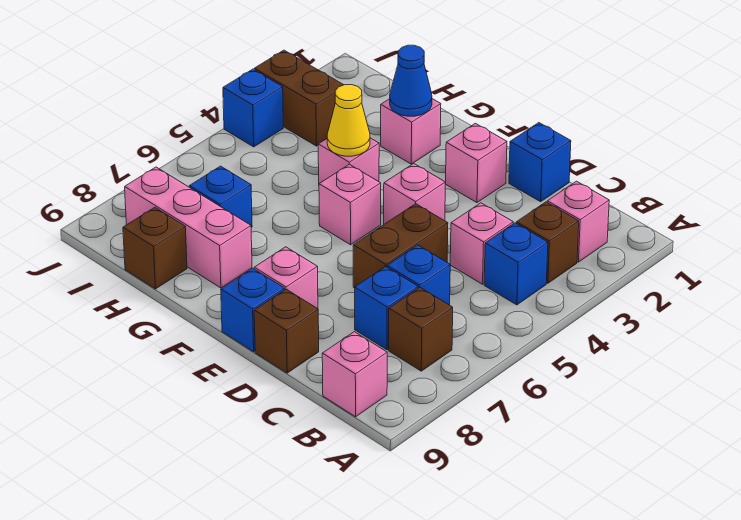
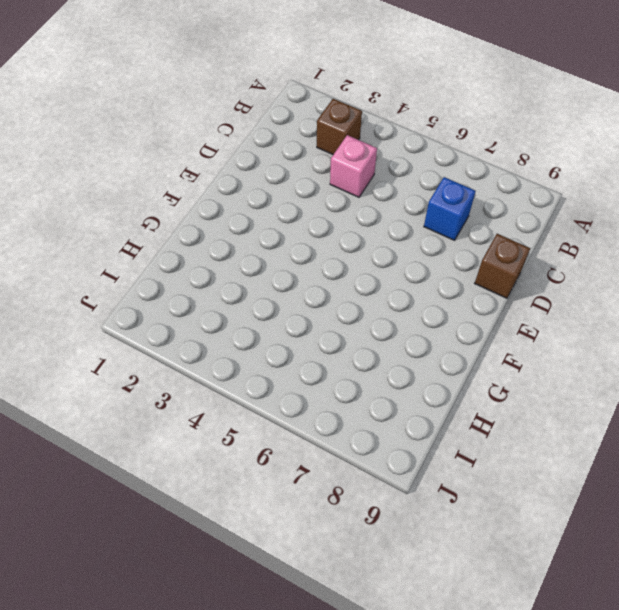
none -> pink brick B2 level 1
none -> blue brick B4 level 1
none -> brown brick B7 level 1

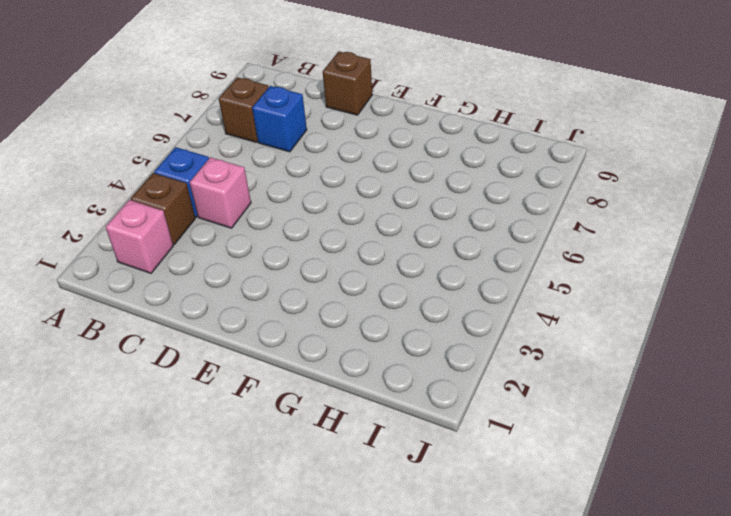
none -> pink brick B9 level 1
none -> blue brick C6 level 1
none -> blue brick D1 level 1

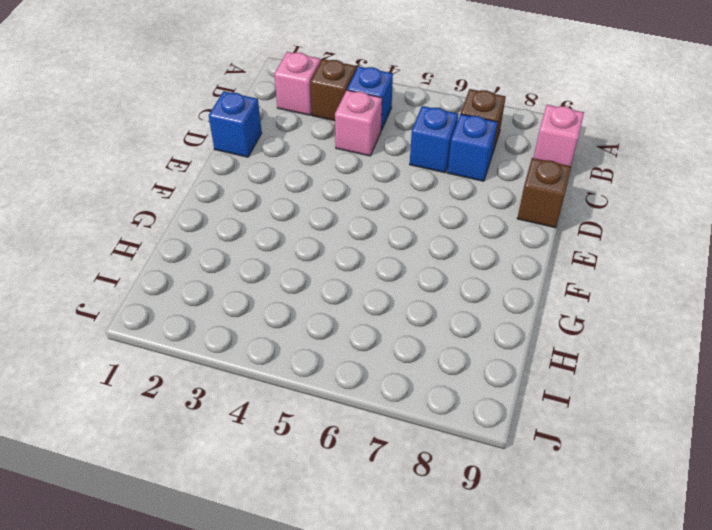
none -> brown brick D5:D6 level 1
none -> pink brick E2 level 1
none -> pink brick E4 level 1

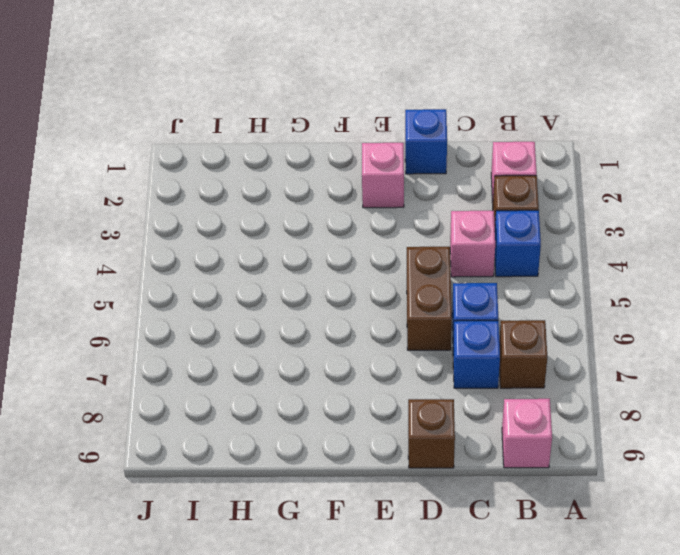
none -> pink brick E4 level 1
none -> pink brick E8 level 1
none -> blue brick E9 level 1

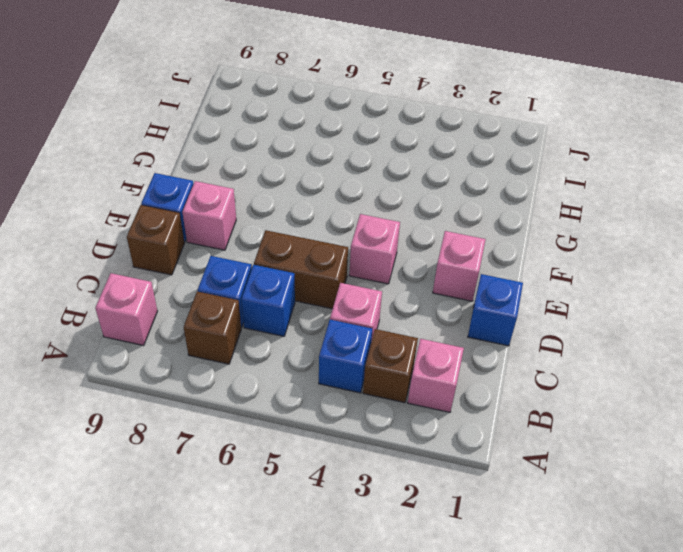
none -> pink brick F5 level 1
none -> pink brick G2 level 1
none -> pink brick G4 level 1

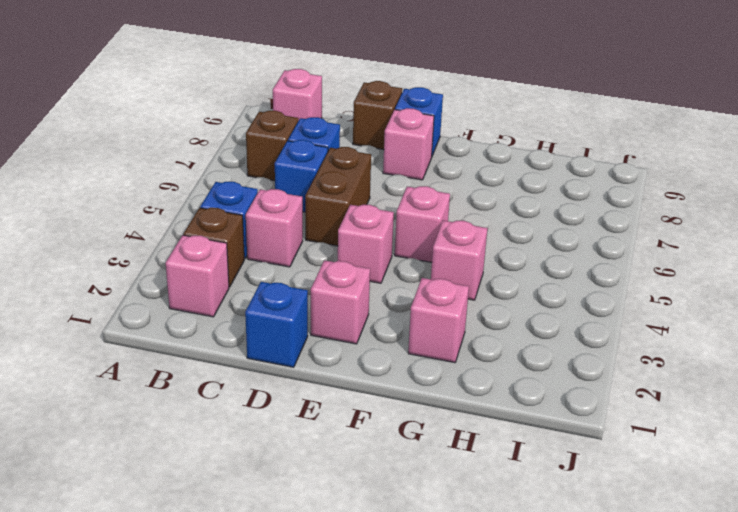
none -> pink brick G8:I8 level 1
none -> blue brick H7 level 1
none -> brown brick H9 level 1

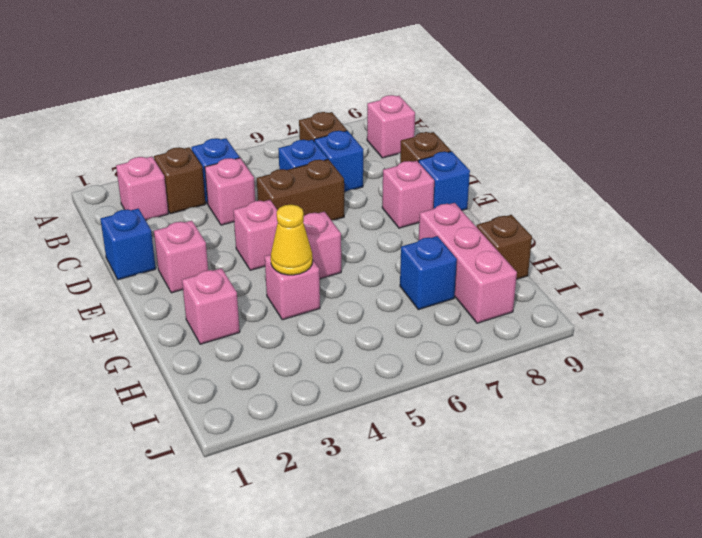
none -> brown brick I3:J3 level 1
none -> blue brick J4 level 1
none -> blue cone G2 level 2

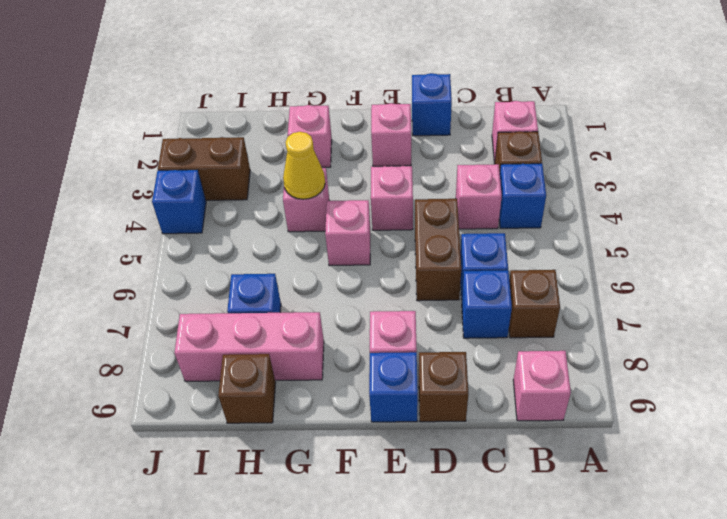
none -> blue cone G2 level 2

